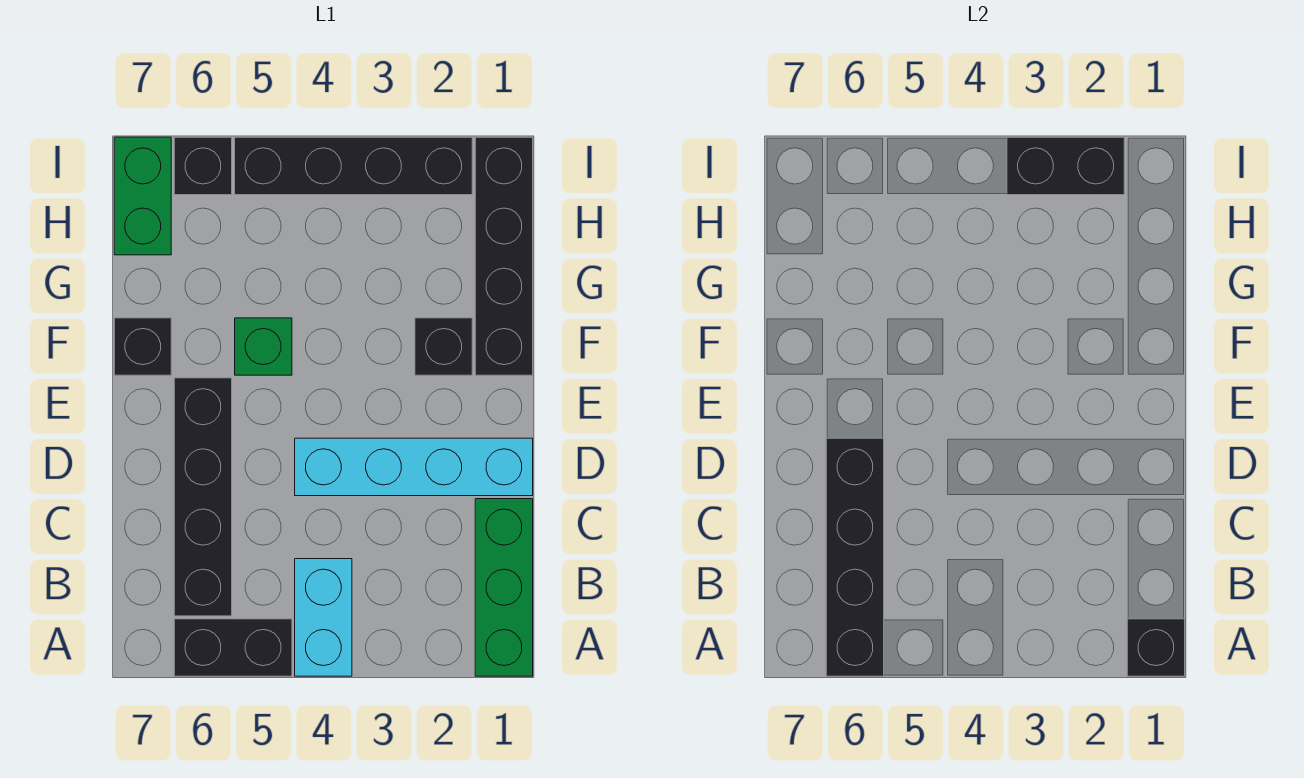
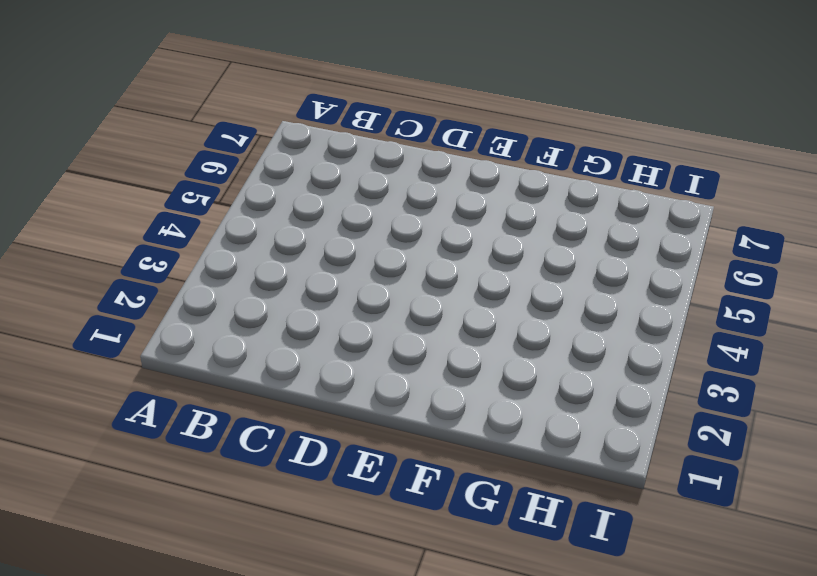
none -> green brick A1:C1 level 1
none -> cyan brick A4:B4 level 1
none -> black brick A5:A6 level 1

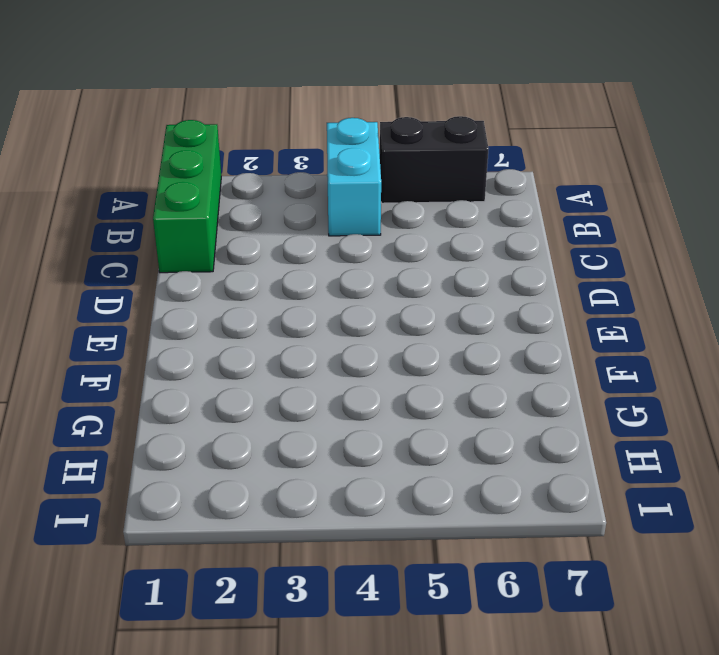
none -> black brick B6:E6 level 1
none -> cyan brick D1:D4 level 1
none -> black brick F1:I1 level 1

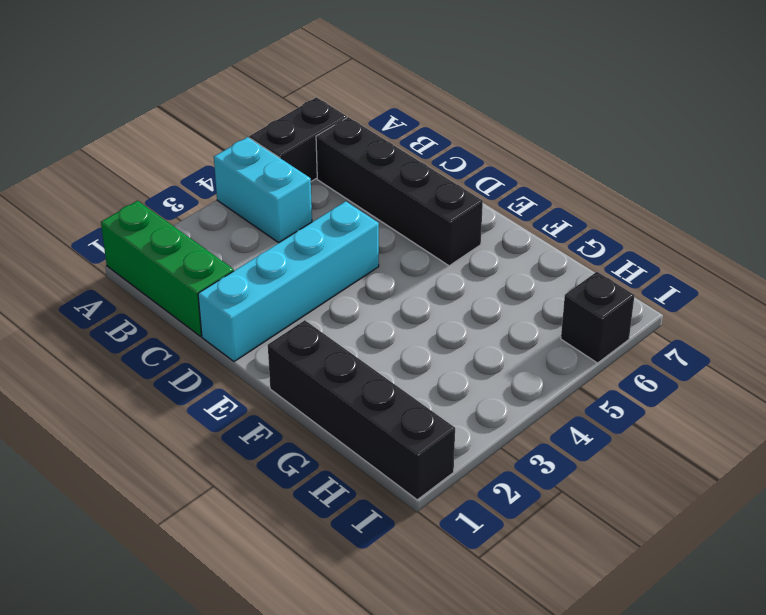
none -> black brick F2 level 1
none -> green brick F5 level 1
none -> black brick F7 level 1

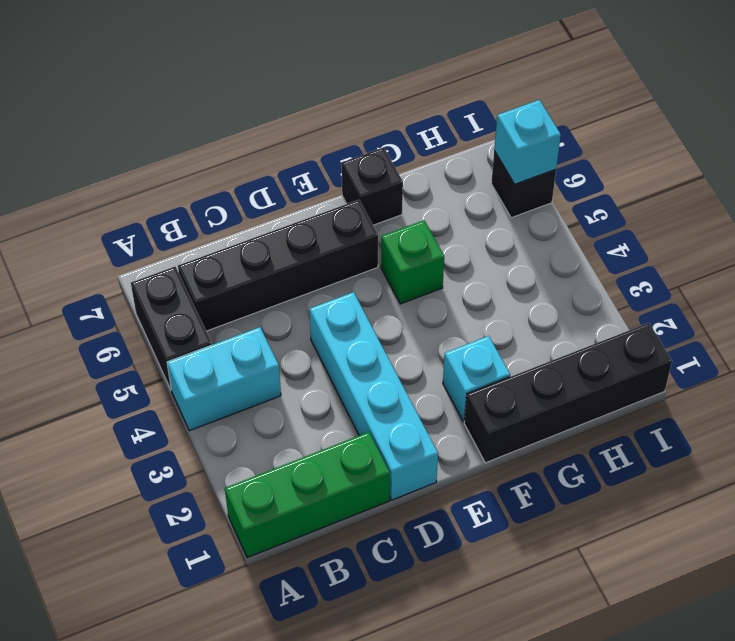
cyan brick F2 level 1 -> black brick F2 level 1
cyan brick I6 level 2 -> none
none -> green brick H7:I7 level 1
none -> black brick I2:I5 level 1
none -> black brick A1 level 2

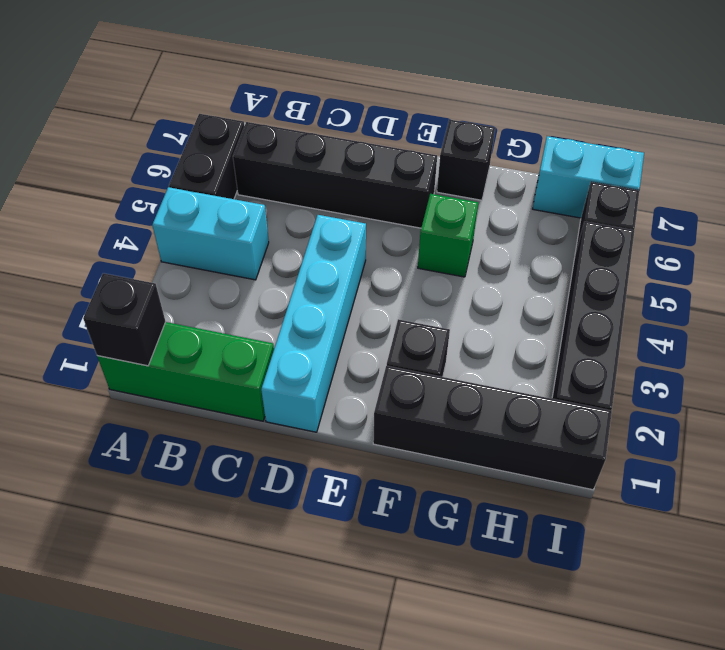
cyan brick H7:I7 level 1 -> green brick H7:I7 level 1
none -> black brick A6:D6 level 2
none -> black brick I2:I3 level 2

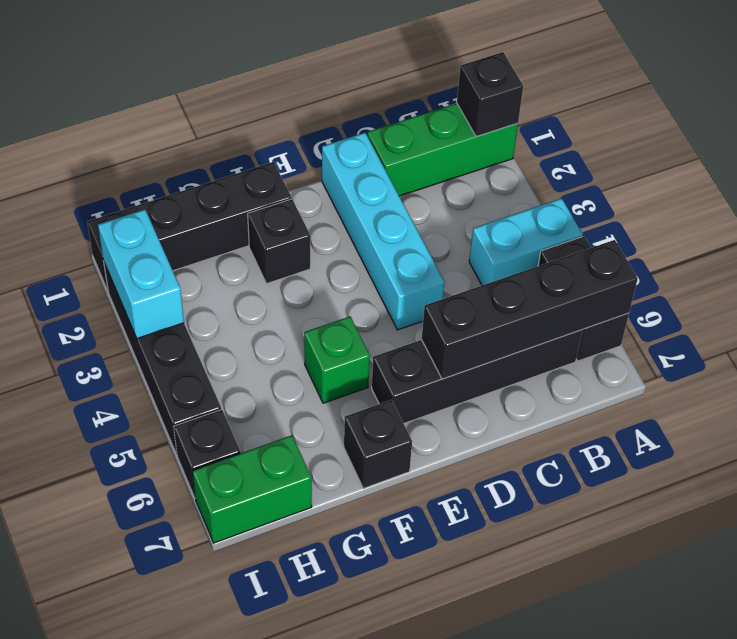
cyan brick I2:I3 level 2 -> black brick I2:I3 level 2

